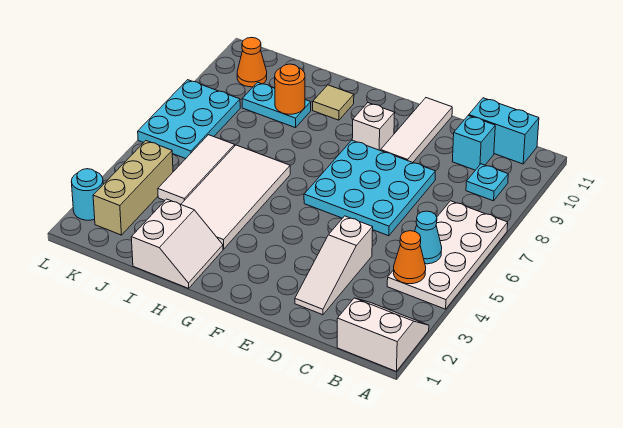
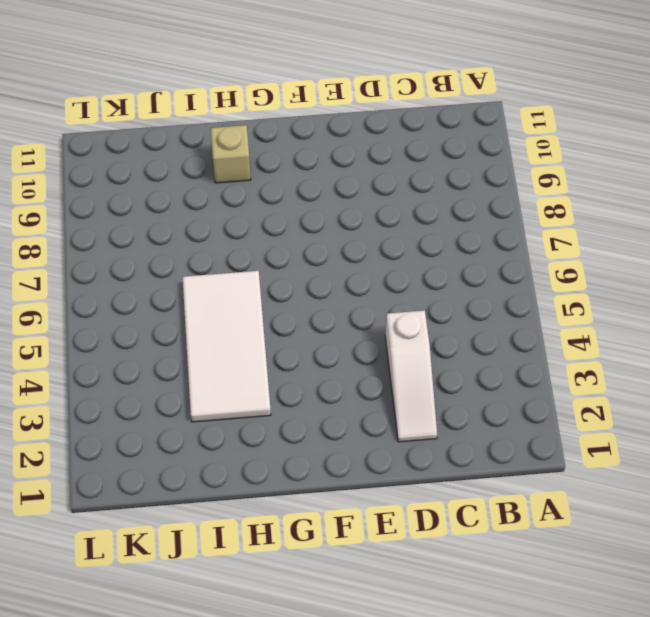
tan brick H10 level 1 -> tan tile H10 level 1
none -> white slope A1:B2 level 1 top 1
none -> white plate A4:B7 level 1
none -> cyan plate B9 level 1

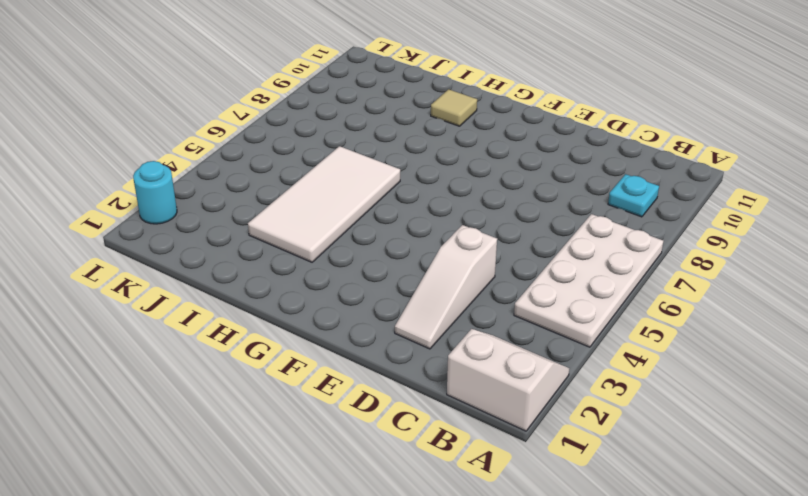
none -> cyan brick B11:C11 level 1
none -> cyan brick C10 level 1
none -> cyan plate D6:F8 level 1

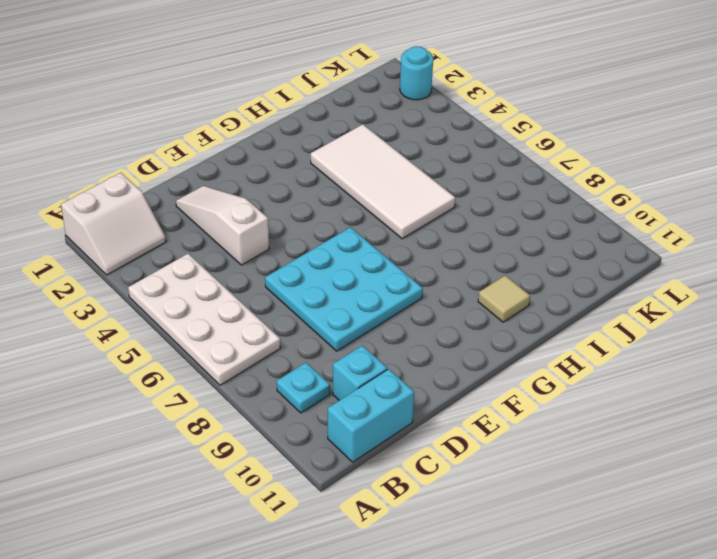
none -> white tile E9:E11 level 1
none -> white brick F9 level 1
none -> white slope H1:I2 level 1 top I

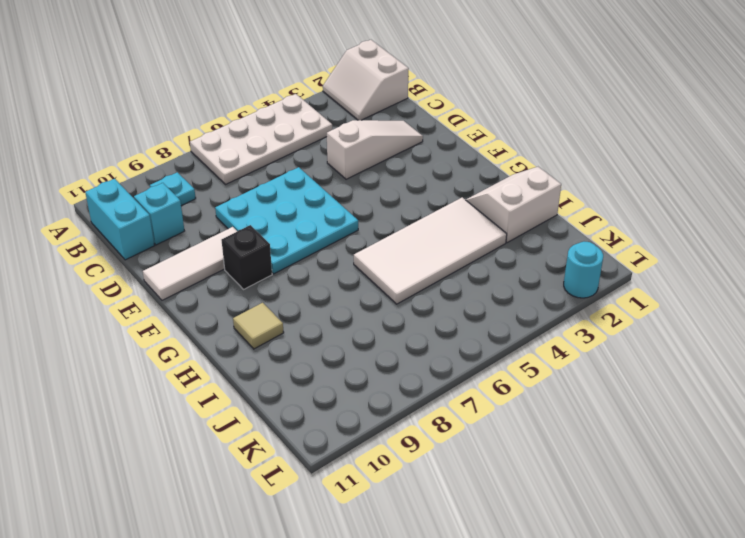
black brick F9 level 1 -> white brick F9 level 1
none -> cyan plate I9:J9 level 1
none -> white tile J4:J6 level 1
none -> tan brick K2:K4 level 1

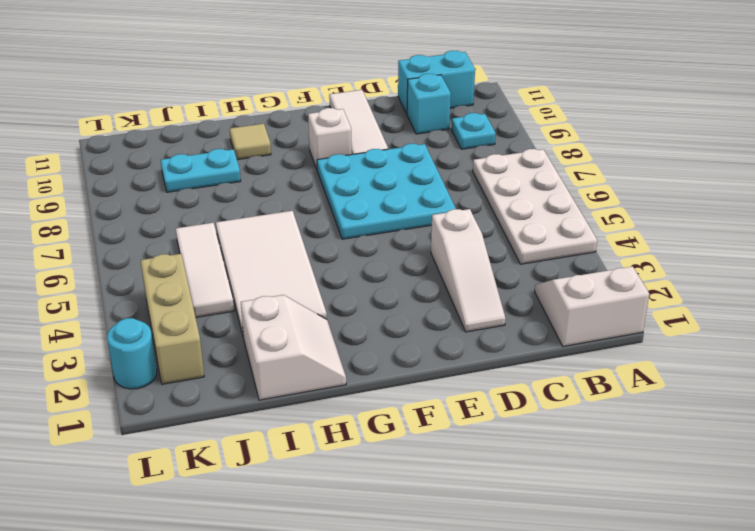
none -> cyan plate K6:L8 level 1
none -> orange cone K10 level 1
none -> orange cone B4 level 2

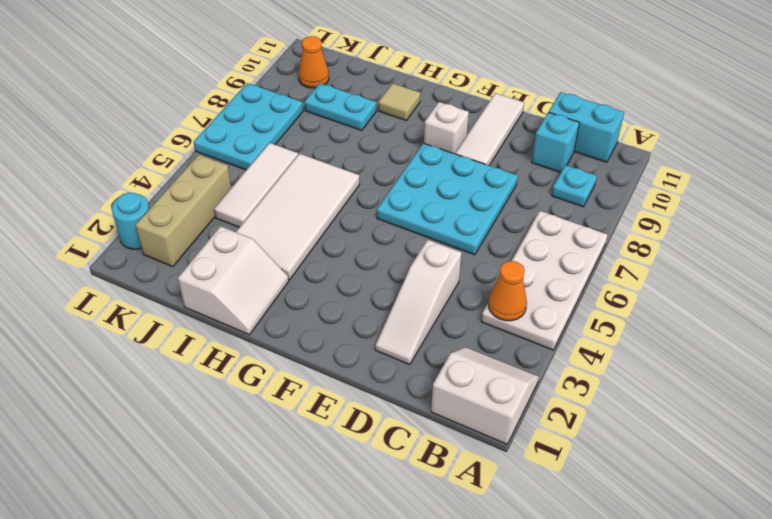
none -> cyan cone B5 level 2
none -> orange round brick I9 level 2

